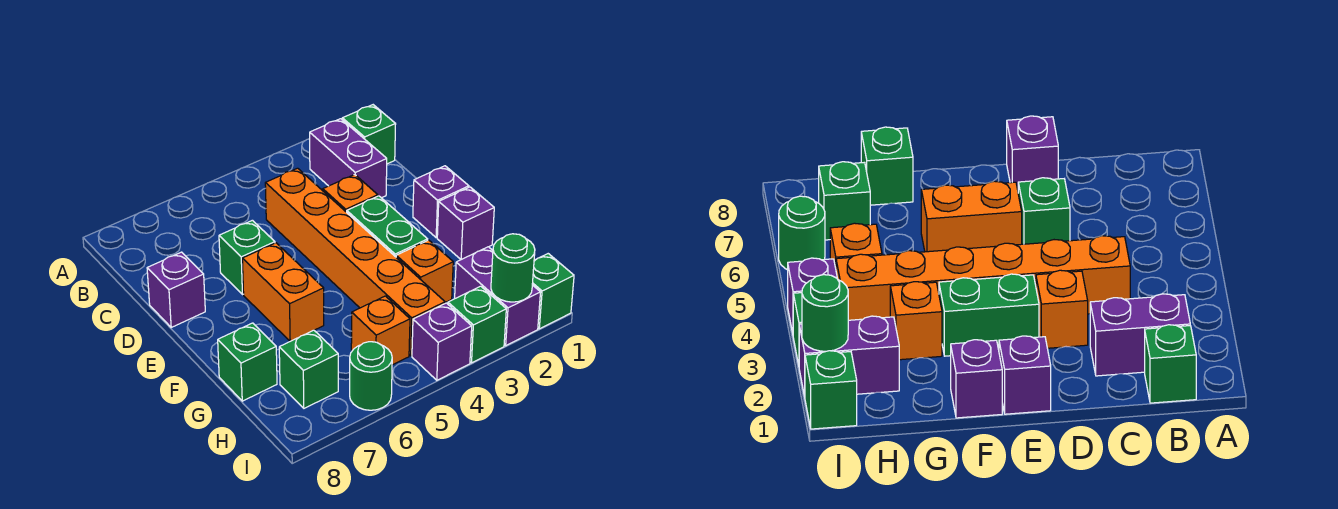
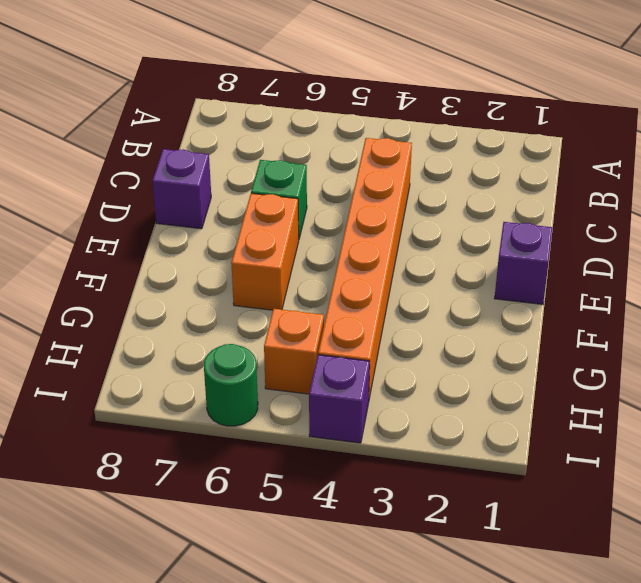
none -> green brick B1 level 1
none -> purple brick B2:C2 level 1
none -> orange brick D3 level 1

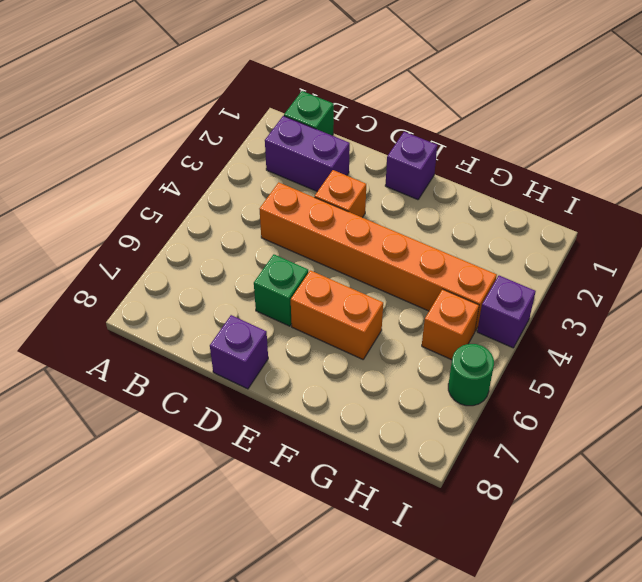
none -> green brick E3:F3 level 1
none -> purple brick F1 level 1
none -> orange brick G3 level 1

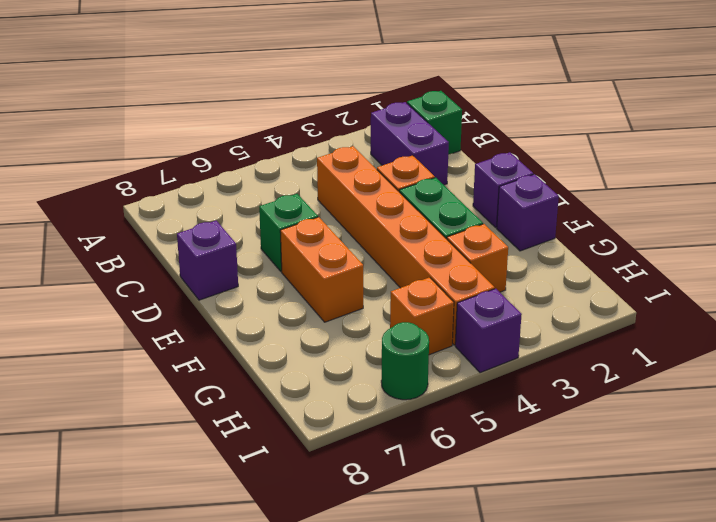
none -> green brick G8 level 1
none -> purple brick H2:I2 level 1
none -> green brick H7 level 1

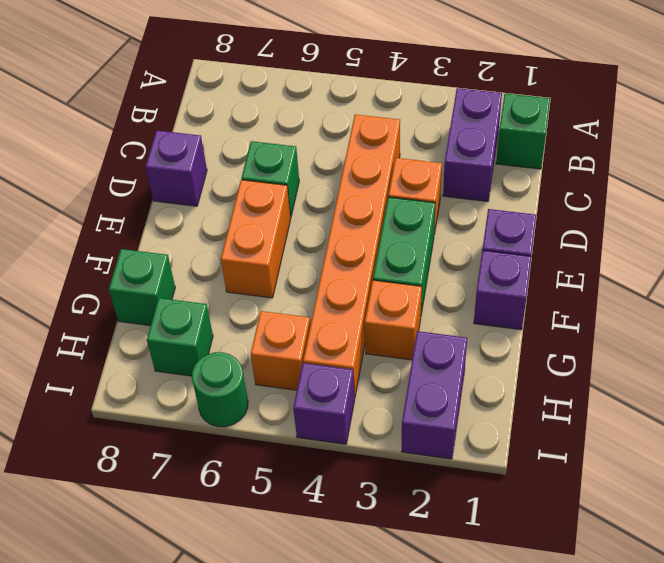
none -> green brick I1 level 1
none -> green brick I3 level 1
none -> green round brick I2 level 2

